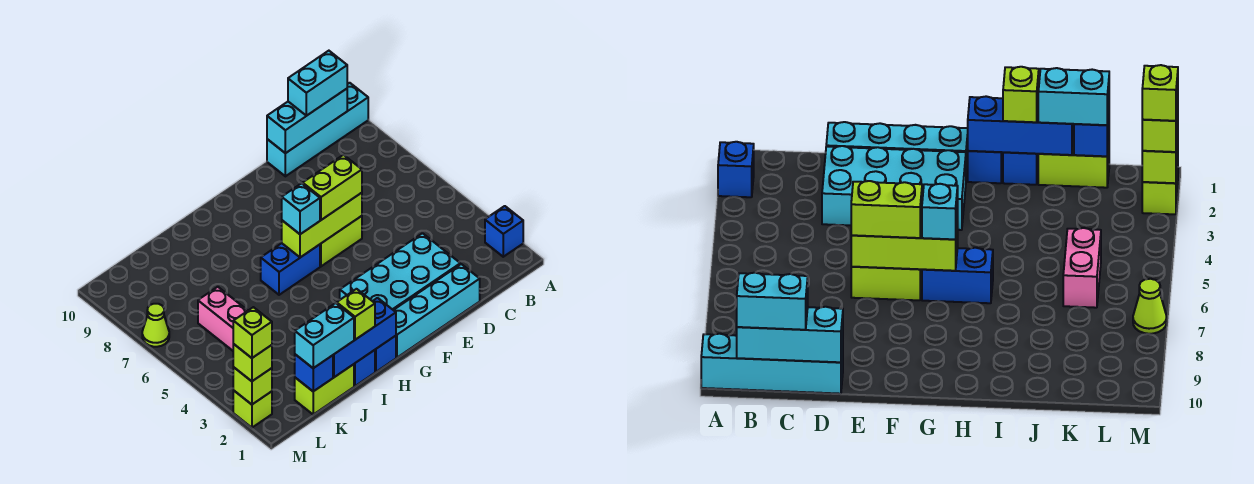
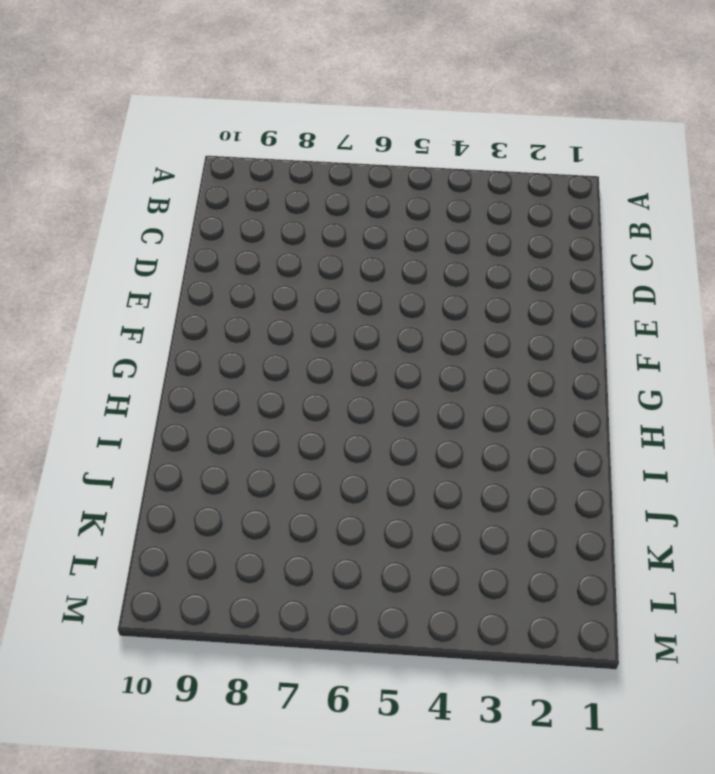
none -> blue brick A2 level 1
none -> cyan brick A10:D10 level 1
none -> cyan brick D1:G1 level 1

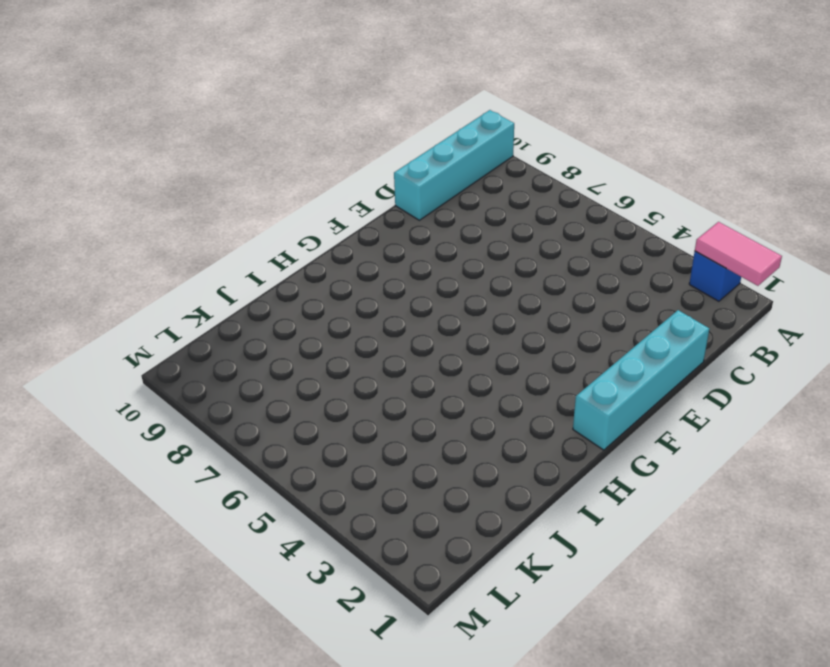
pink tile A1:A2 level 2 -> none
none -> cyan brick D2:G3 level 1
none -> lime brick E6:F6 level 1
none -> blue brick G6:H6 level 1

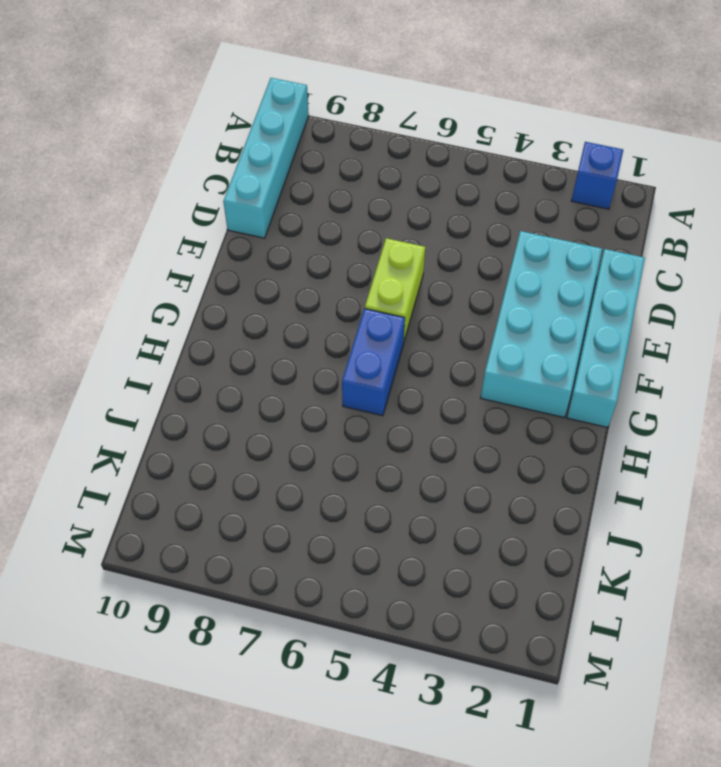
none -> blue brick H1 level 1
none -> blue brick I1 level 1
none -> lime brick J1:K1 level 1

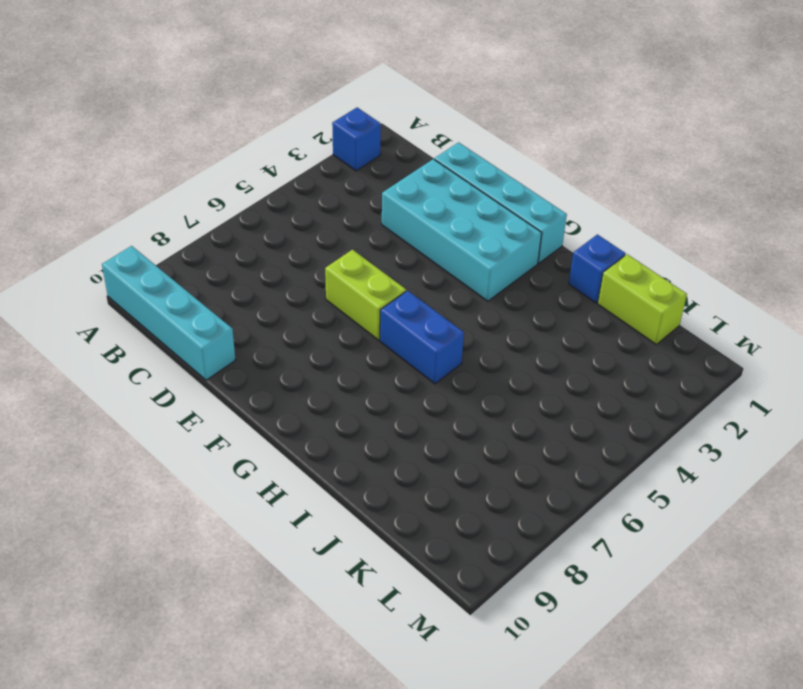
none -> blue brick H1 level 1
none -> pink brick K5:K6 level 1
none -> lime brick M2 level 1

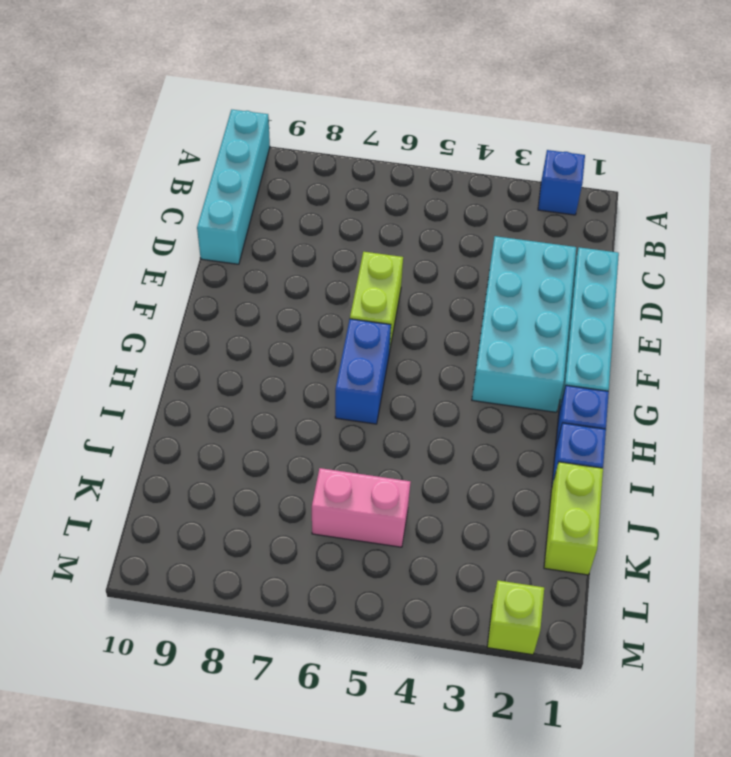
none -> lime cone M7 level 1
none -> cyan brick B10:D10 level 2
none -> lime brick E6:G6 level 2

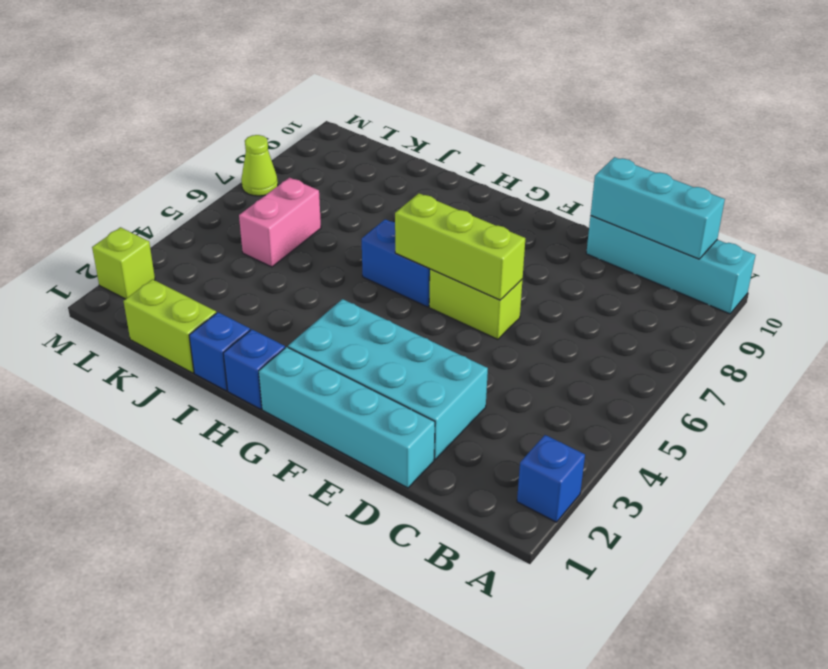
none -> blue brick H1:J1 level 2
none -> blue brick K1 level 2
none -> lime brick M2 level 2

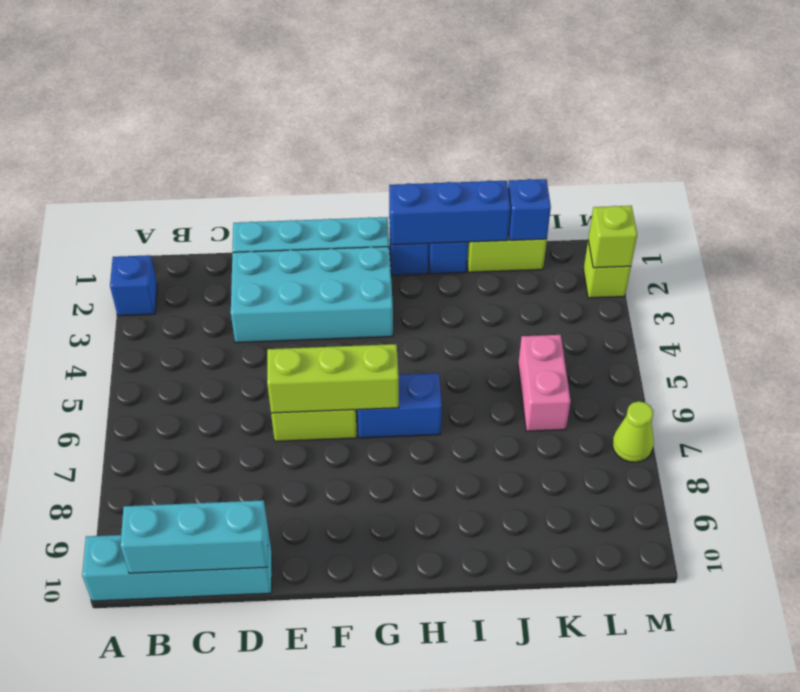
none -> cyan brick B10:C10 level 3
none -> lime brick E6:F6 level 3
none -> cyan brick G6 level 3

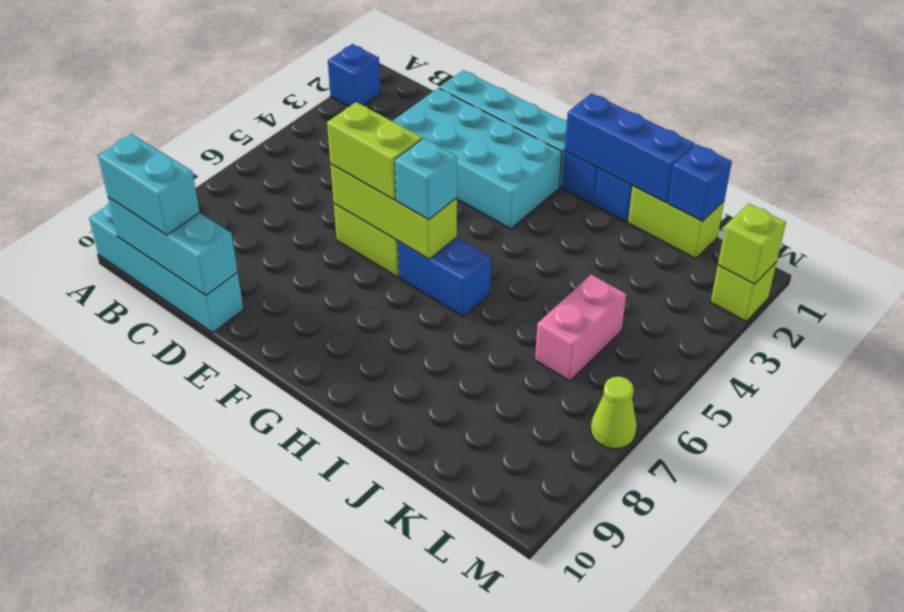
none -> lime brick I1 level 3
none -> cyan brick J1:K1 level 3
none -> lime brick M2 level 3

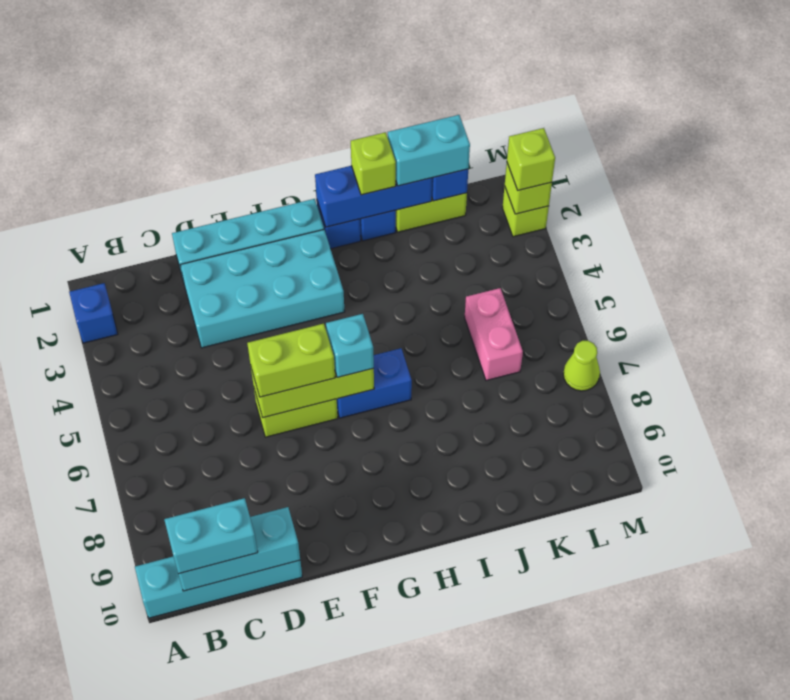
none -> lime brick M2 level 4

